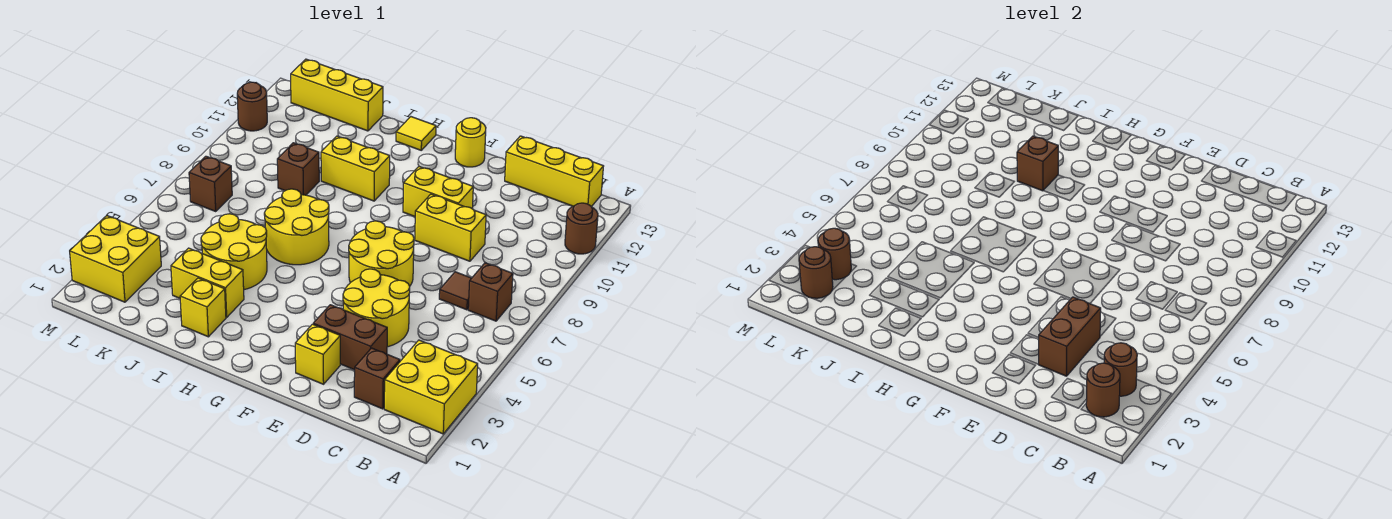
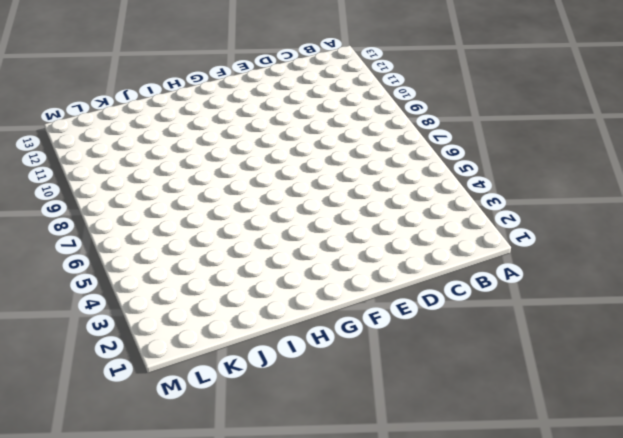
none -> yellow brick A2:B3 level 1
none -> brown round brick A11 level 1
none -> brown brick B7 level 1
none -> yellow brick B13:D13 level 1

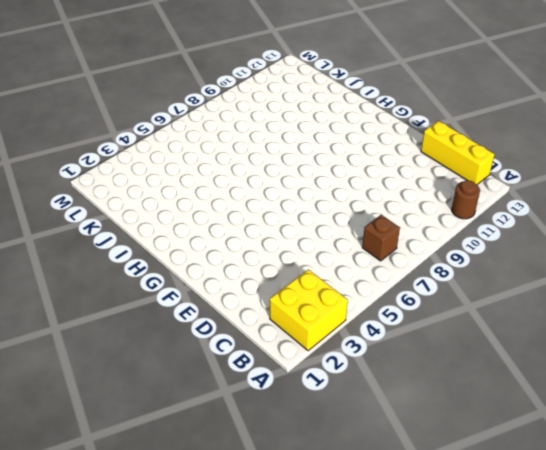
none -> brown brick C2 level 1
none -> brown tile C7 level 1
none -> brown brick D3:E3 level 1
none -> yellow round brick D4:E5 level 1

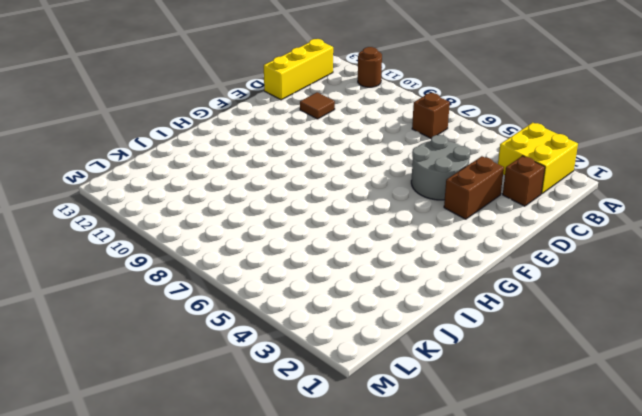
grey round brick D4:E5 level 1 -> yellow round brick D4:E5 level 1
brown tile D11 level 1 -> brown tile C7 level 1
none -> yellow brick D9:E9 level 1
none -> yellow brick E2 level 1
none -> yellow round brick E6:F7 level 1
none -> yellow brick E10:F10 level 1

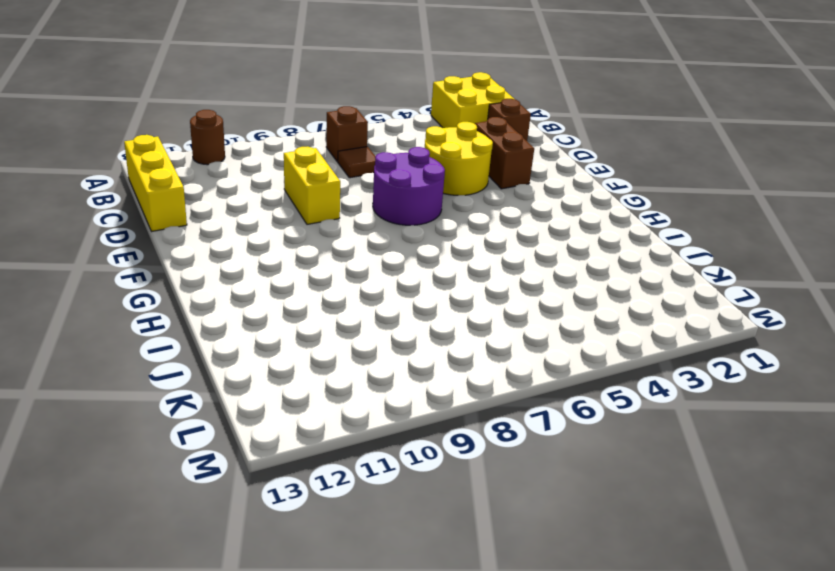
purple round brick E6:F7 level 1 -> yellow round brick E6:F7 level 1
none -> yellow brick E2 level 1
none -> yellow brick E10:F10 level 1
none -> yellow round brick F13 level 1
none -> yellow round brick H6:I7 level 1

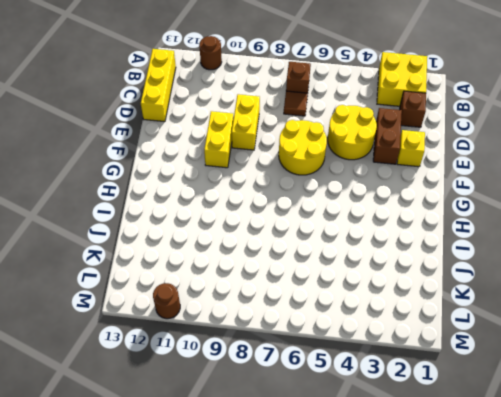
none -> yellow round brick F13 level 1
none -> yellow round brick H6:I7 level 1
none -> yellow brick H10:I10 level 1
none -> yellow tile H13 level 1

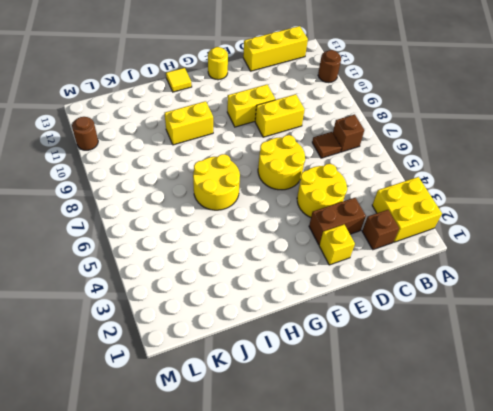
none -> yellow brick I2 level 1
none -> yellow brick I3:J3 level 1
none -> yellow round brick I4:J5 level 1
none -> brown brick J9 level 1

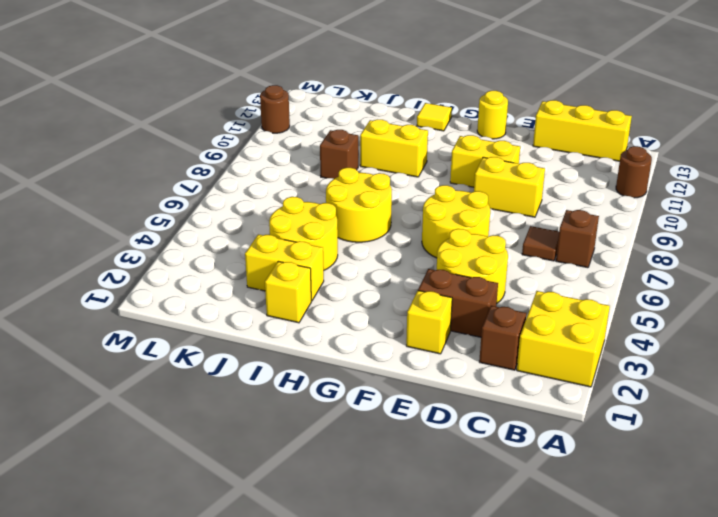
none -> yellow brick J13:L13 level 1
none -> yellow brick L2:M3 level 1
none -> brown brick L7 level 1
none -> brown round brick B2 level 2

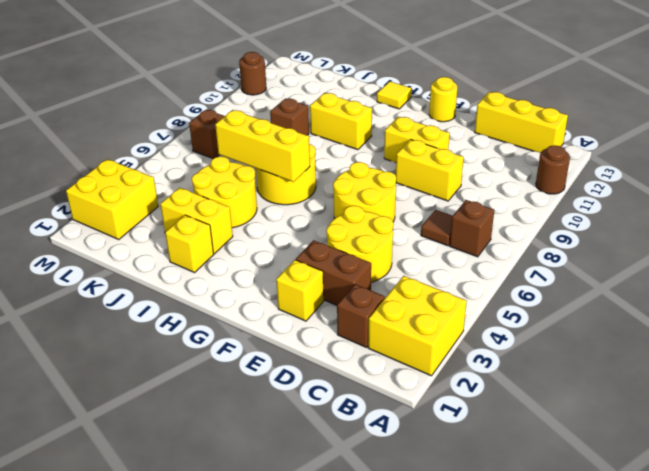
yellow brick H6:J6 level 2 -> yellow brick J13:L13 level 1
none -> brown round brick B2 level 2
none -> brown round brick B3 level 2
none -> brown brick D3:D4 level 2
none -> brown brick I10 level 2

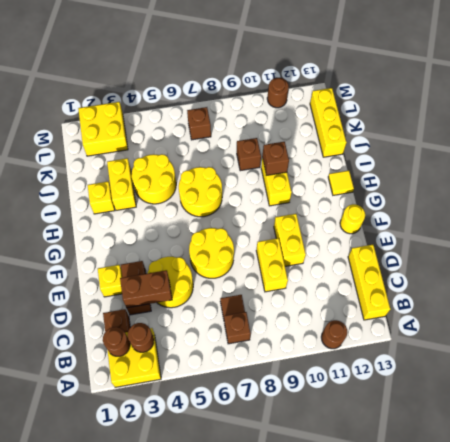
none -> brown round brick L2 level 2
none -> brown round brick L3 level 2

